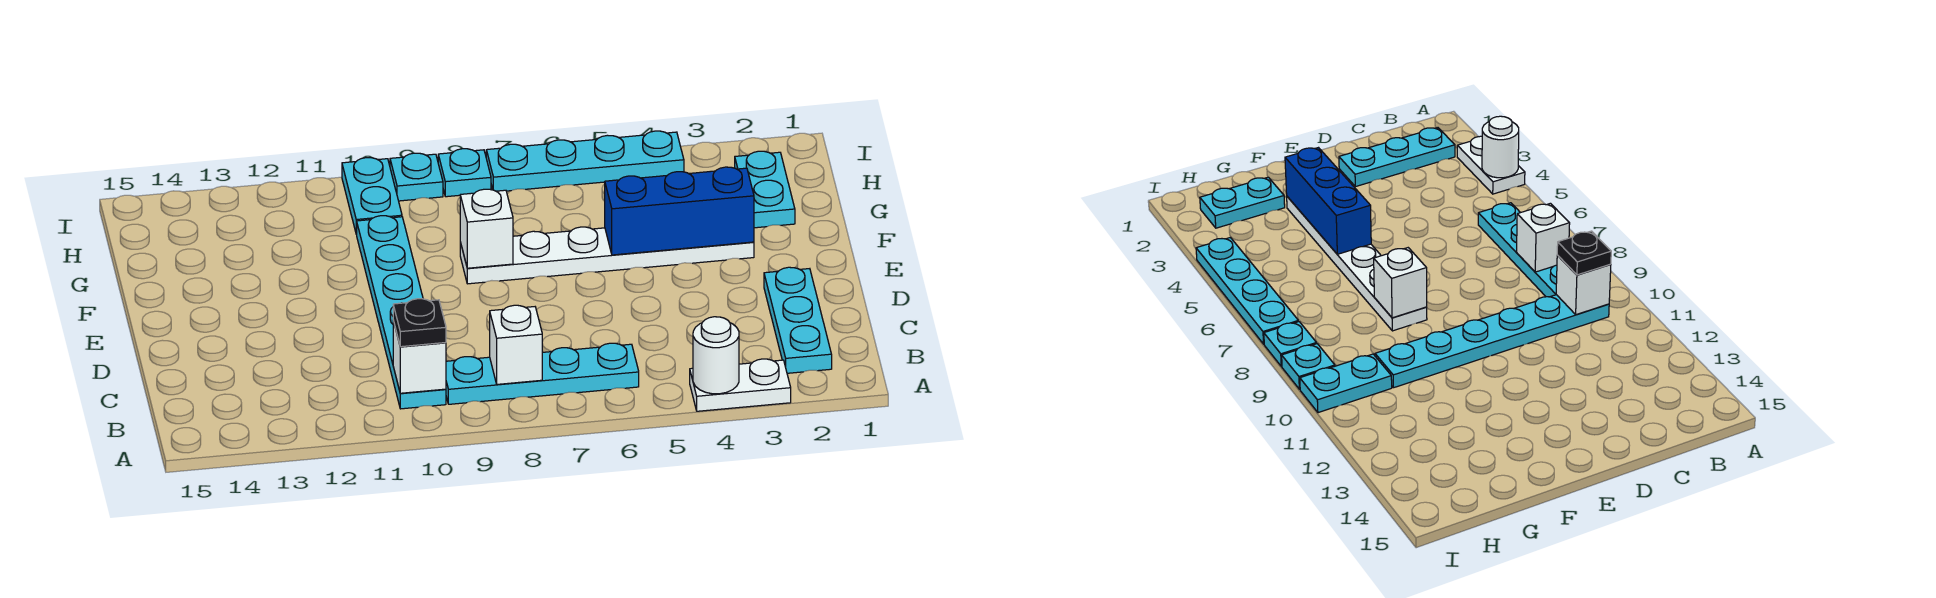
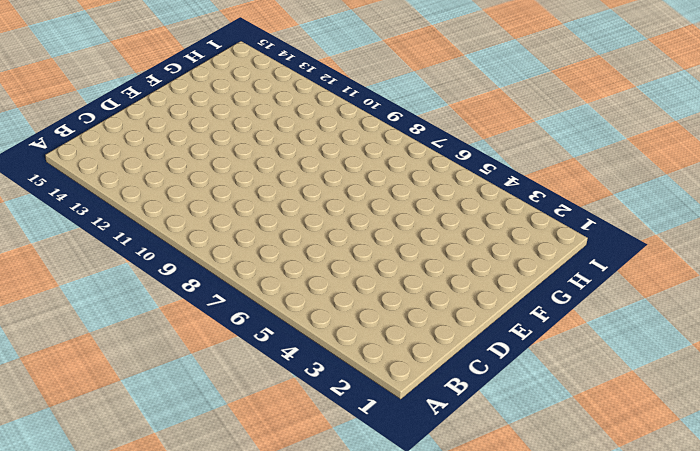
none -> white plate A3:A4 level 1
none -> cyan plate B2:D2 level 1
none -> cyan plate B6:B9 level 1

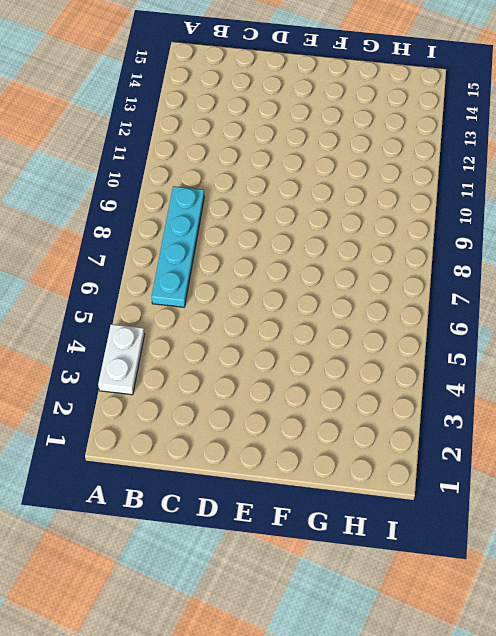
none -> cyan plate B2:D2 level 1
none -> cyan plate B10:G10 level 1
none -> white plate F3:F8 level 1

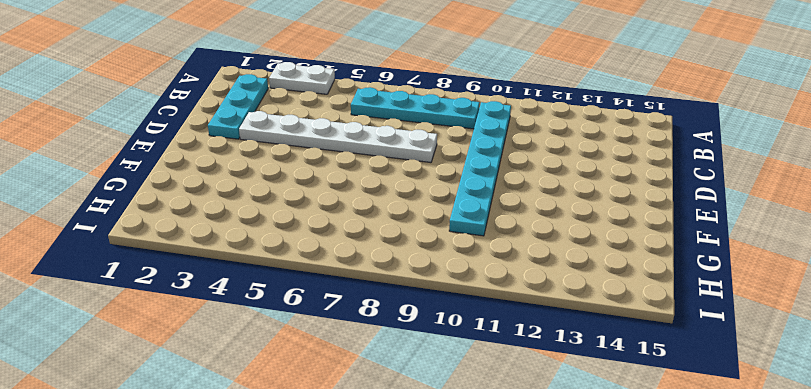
white plate D3:D8 level 1 -> white plate F3:F8 level 1
none -> cyan plate G2:H2 level 1
none -> cyan plate H10:I10 level 1
none -> cyan plate I4:I7 level 1

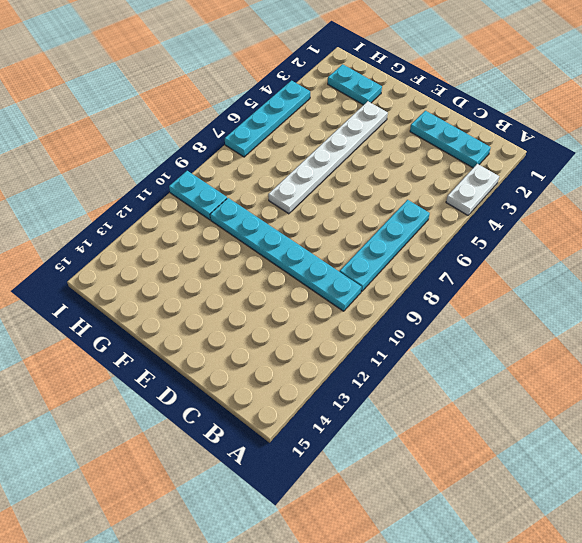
none -> cyan plate I8 level 1
none -> cyan plate I9 level 1
none -> white round brick A4 level 2

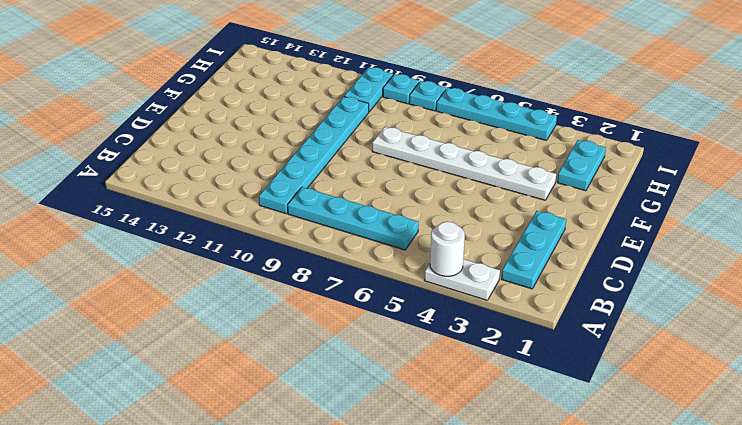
none -> white brick B8 level 2
none -> white brick B10 level 2
none -> blue brick F3:F5 level 2

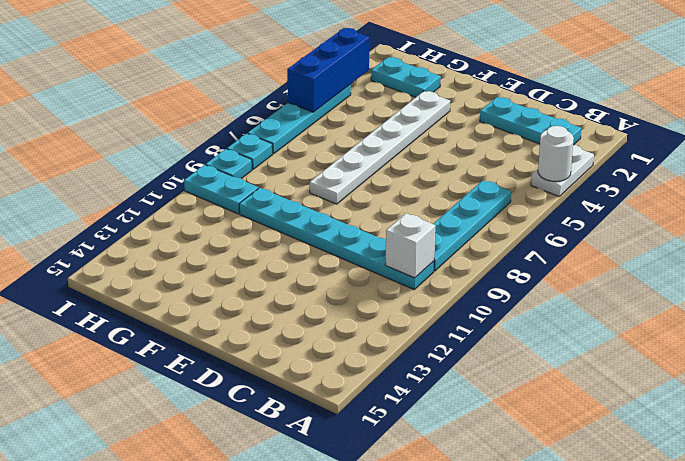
blue brick I3:I5 level 2 -> blue brick F3:F5 level 2
none -> white brick B8 level 2
none -> white brick F8 level 2
none -> black plate B10 level 3

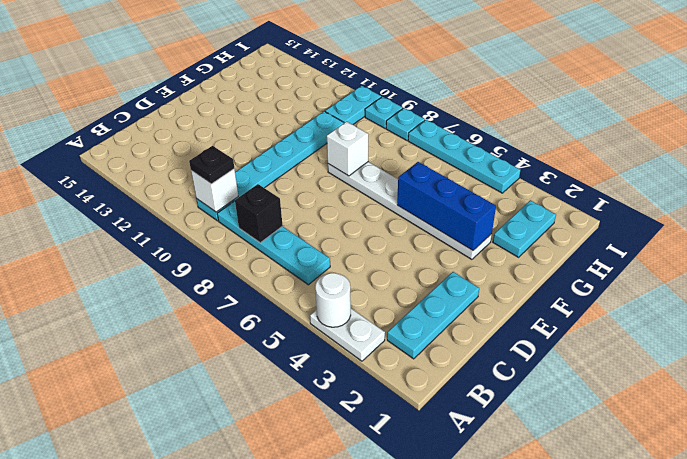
black brick B8 level 2 -> white brick B8 level 2

